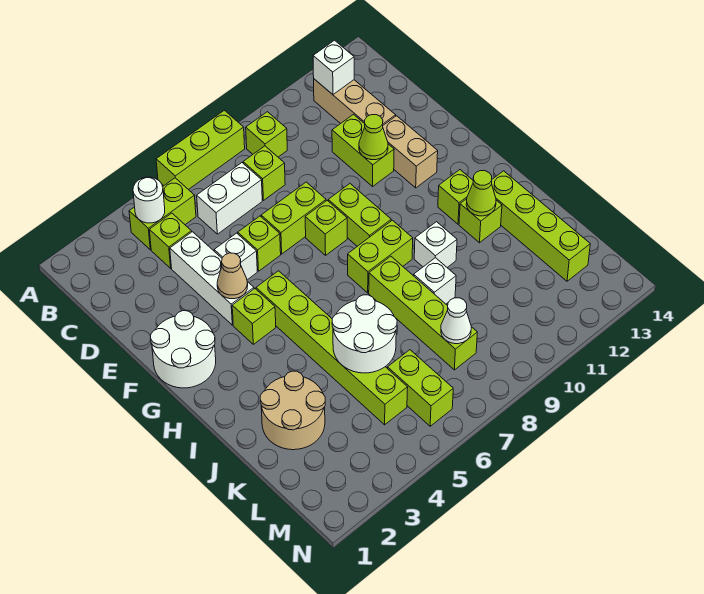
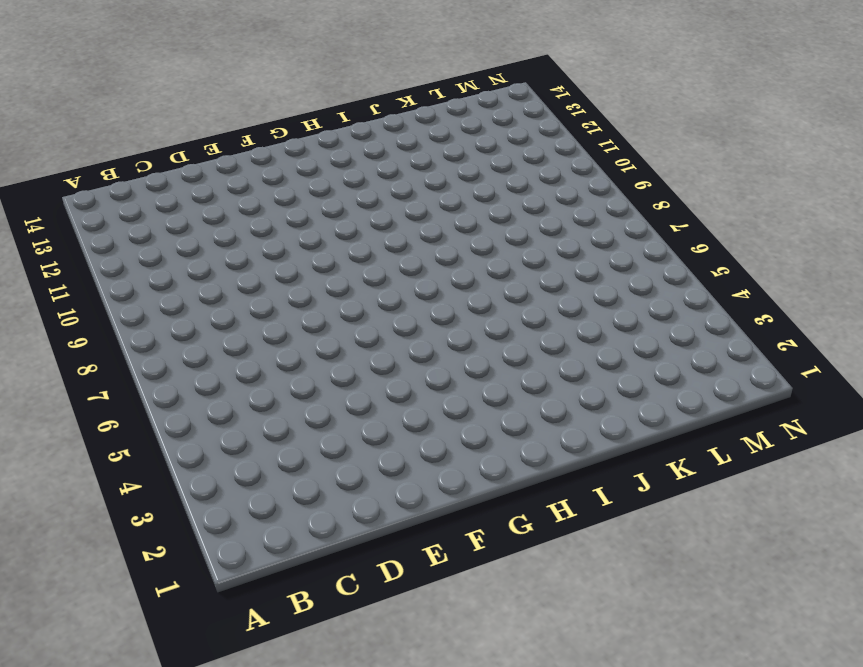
none -> lime brick A6:A8 level 1
none -> lime brick B4:B5 level 1
none -> lime brick B9 level 1
none -> tan brick B12:D12 level 1

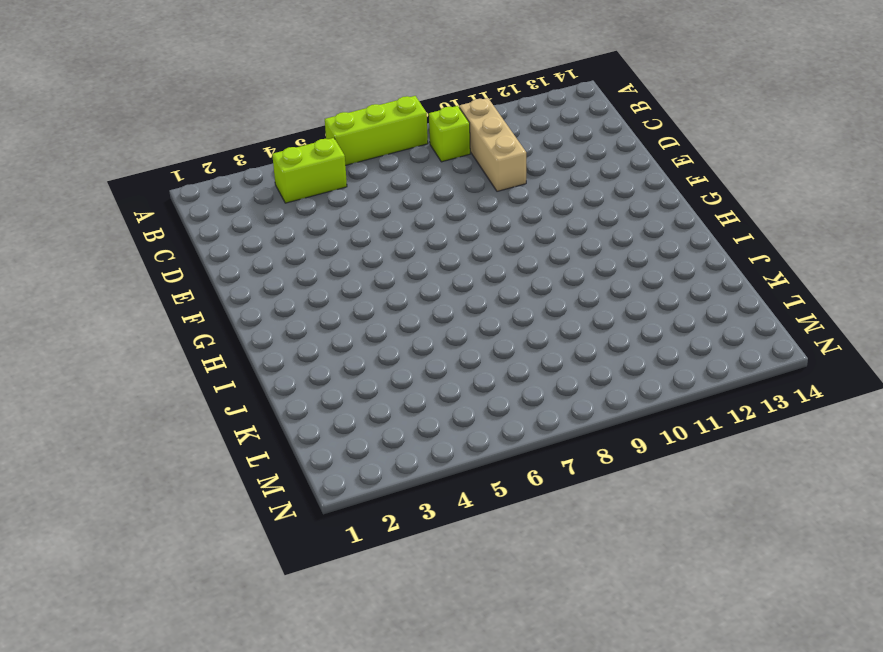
tan brick B10:D10 level 1 -> tan brick B12:D12 level 1
none -> lime brick C4 level 1
none -> white brick C6:C7 level 1
none -> lime brick C8 level 1
none -> white brick D4:F4 level 1

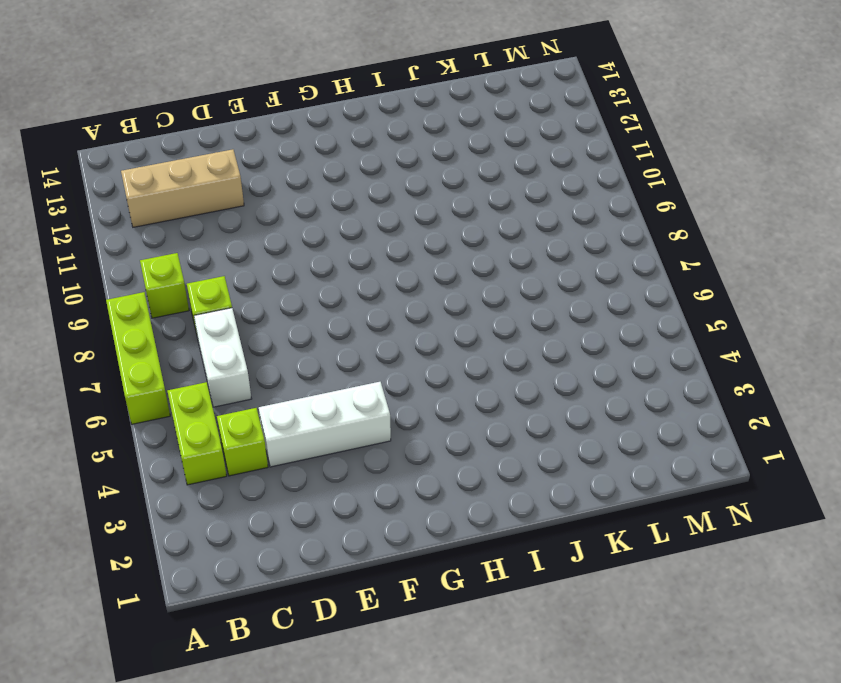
none -> lime brick D11:E11 level 1
none -> white brick E5 level 1
none -> lime brick E6 level 1
none -> lime brick E7:E8 level 1

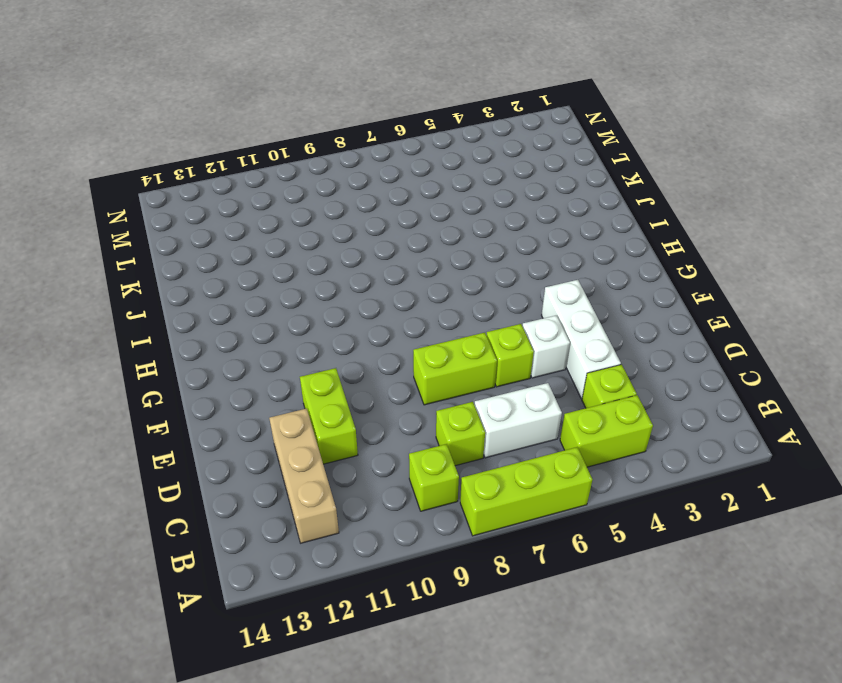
none -> tan brick E12:F12 level 1
none -> white round brick F1:G2 level 1
none -> lime brick F8 level 1
none -> lime brick F9:G9 level 1

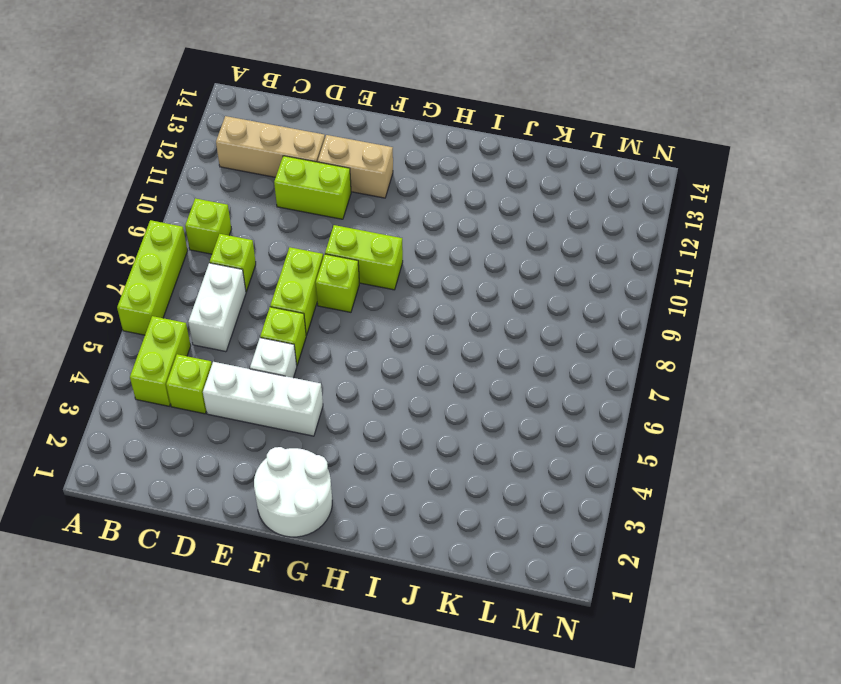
none -> lime brick G4 level 1
none -> lime brick G5:L5 level 1
none -> lime brick H8:H9 level 1
none -> lime brick H12 level 1

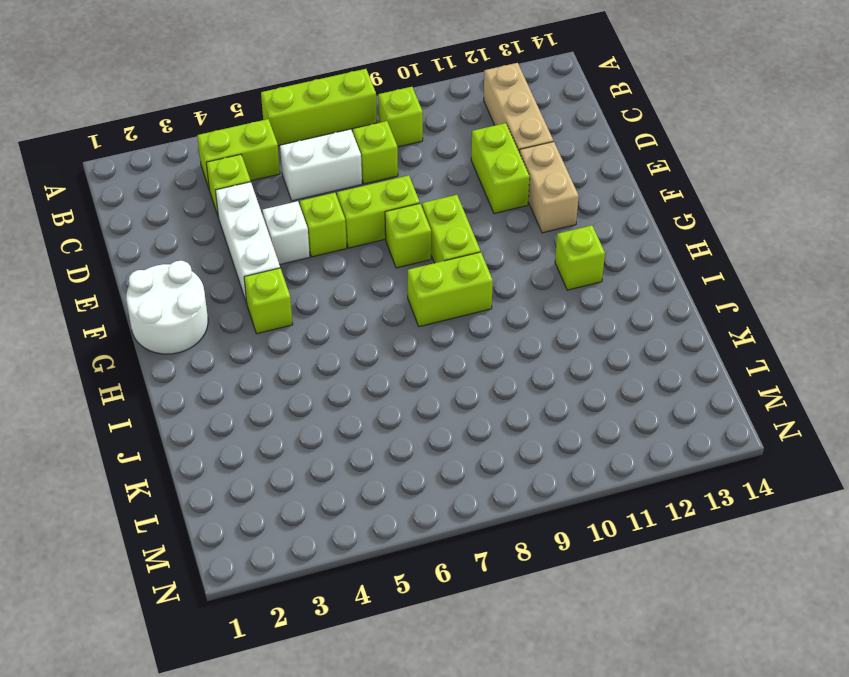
none -> lime brick G5:L5 level 1
none -> lime brick I8:L8 level 1
none -> white brick I10 level 1
none -> lime brick I12 level 1

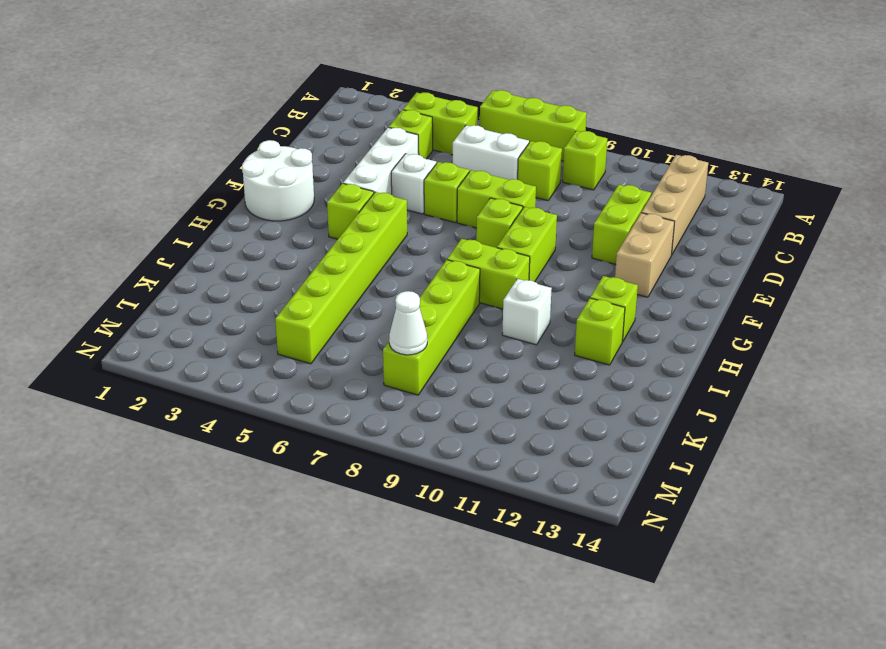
none -> lime brick I13:L13 level 1
none -> tan round brick J2:K3 level 1
none -> white brick J9 level 1
none -> lime brick L6:M6 level 1

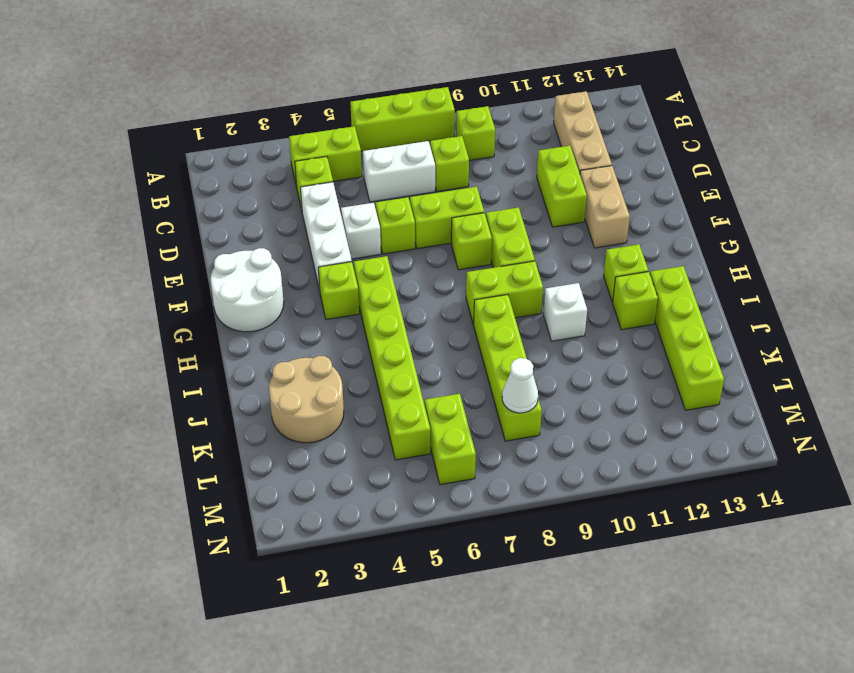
none -> white brick J9 level 1
none -> white round brick B4 level 2
none -> white brick B12 level 2
none -> lime cone E11 level 2

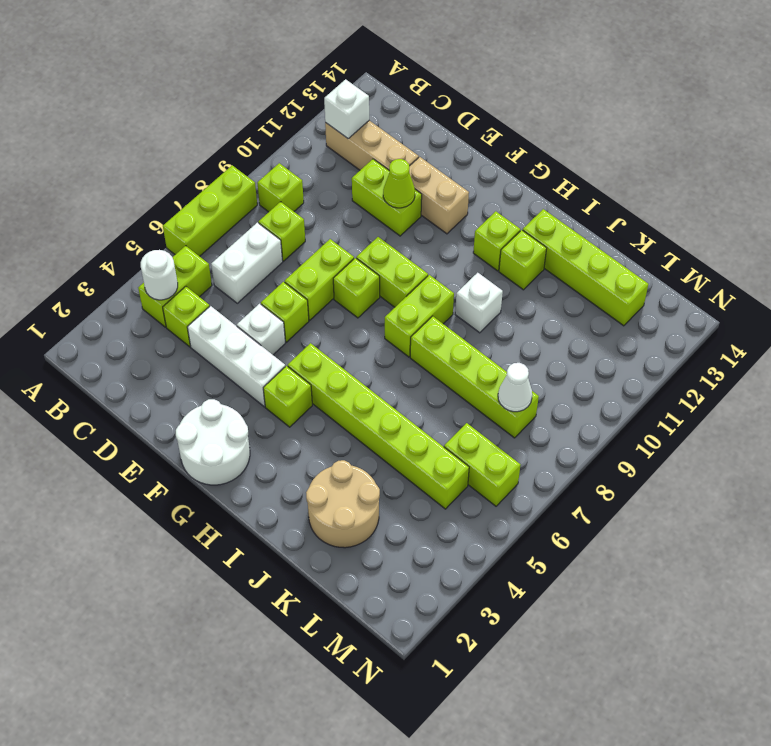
none -> white brick J9 level 1
none -> tan cone F4 level 2
none -> lime cone I12 level 2
none -> white round brick J5:K6 level 2

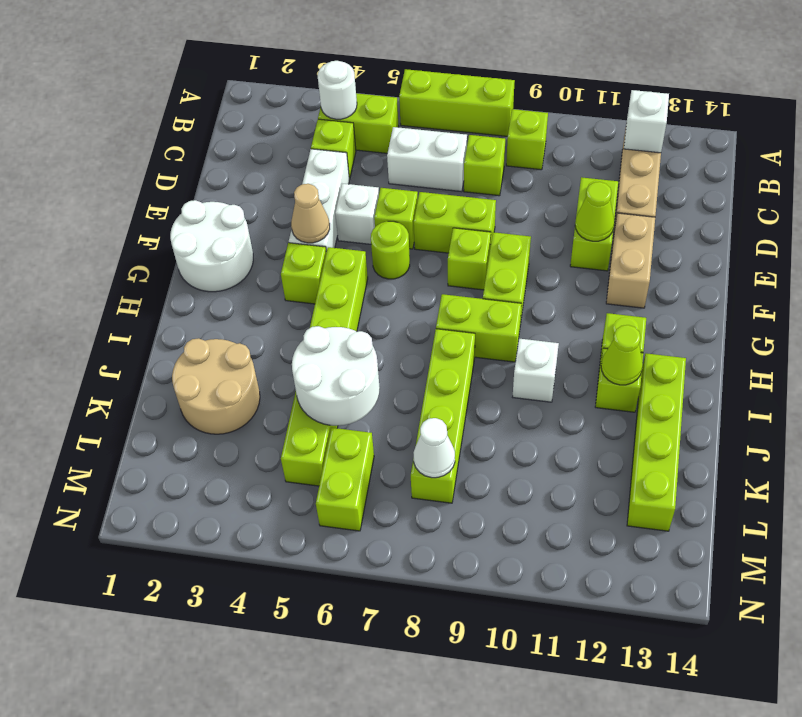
lime round brick F6 level 1 -> none
none -> white brick J9 level 1

